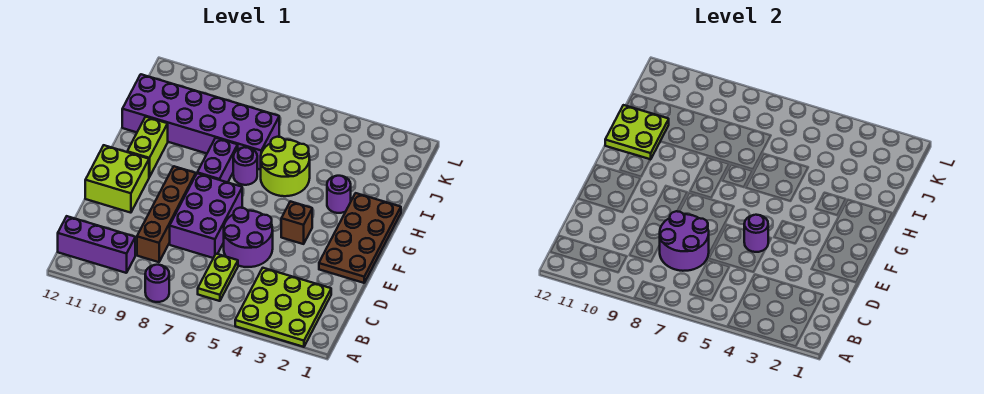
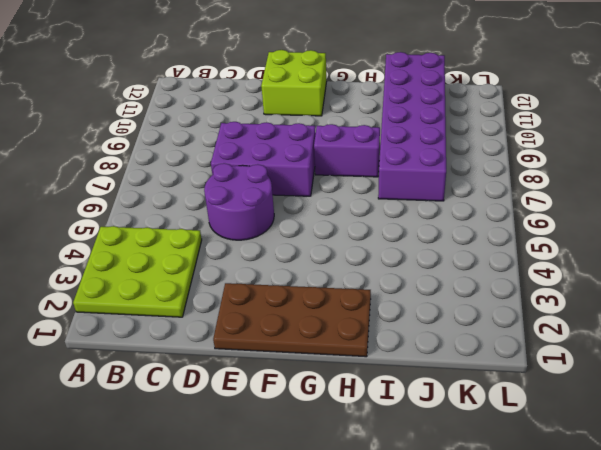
none -> purple round brick A8 level 1
none -> lime plate B6:C6 level 1
none -> purple brick B10:B12 level 1

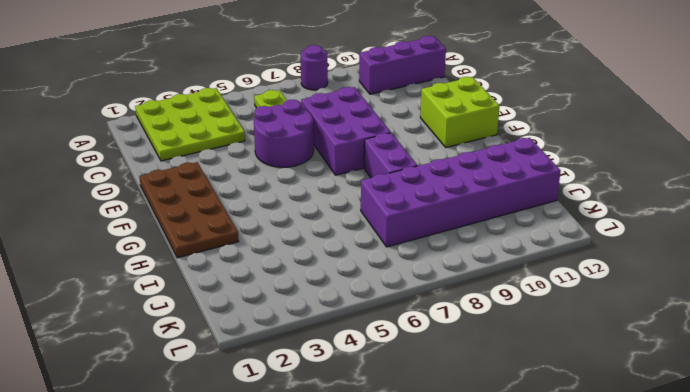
none -> brown brick C9:F9 level 1
none -> brown brick F4 level 1
none -> lime brick G11:H11 level 1

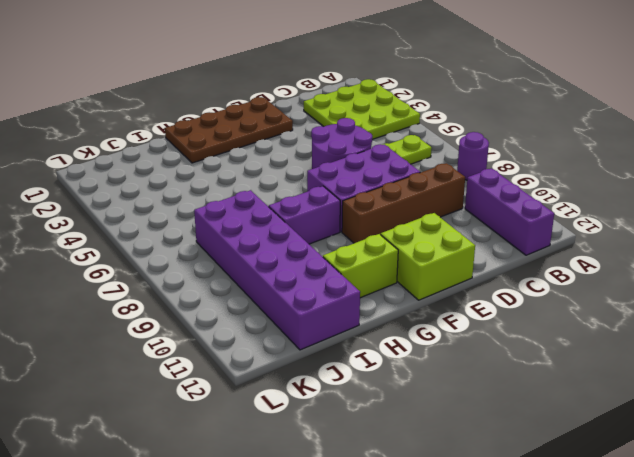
none -> brown brick F4 level 1
none -> purple round brick H3 level 1
none -> lime round brick H5:I6 level 1

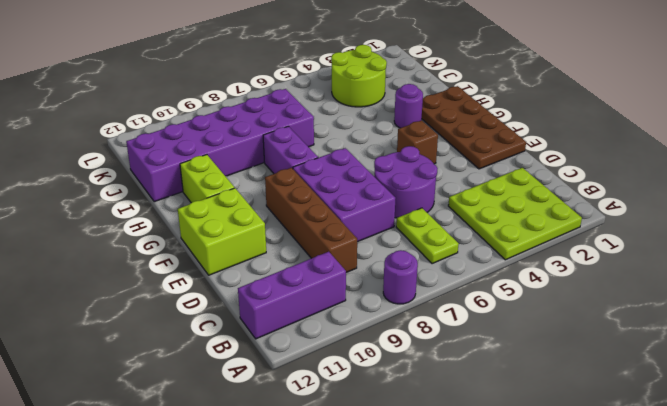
lime round brick J3:K4 level 1 -> lime round brick H5:I6 level 1
none -> purple round brick H7 level 1
none -> purple round brick C7:D8 level 2
none -> purple round brick E5 level 2

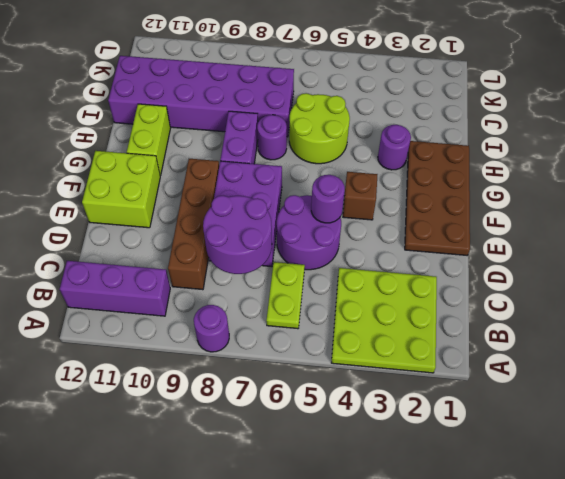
none -> lime plate H11:I12 level 2

